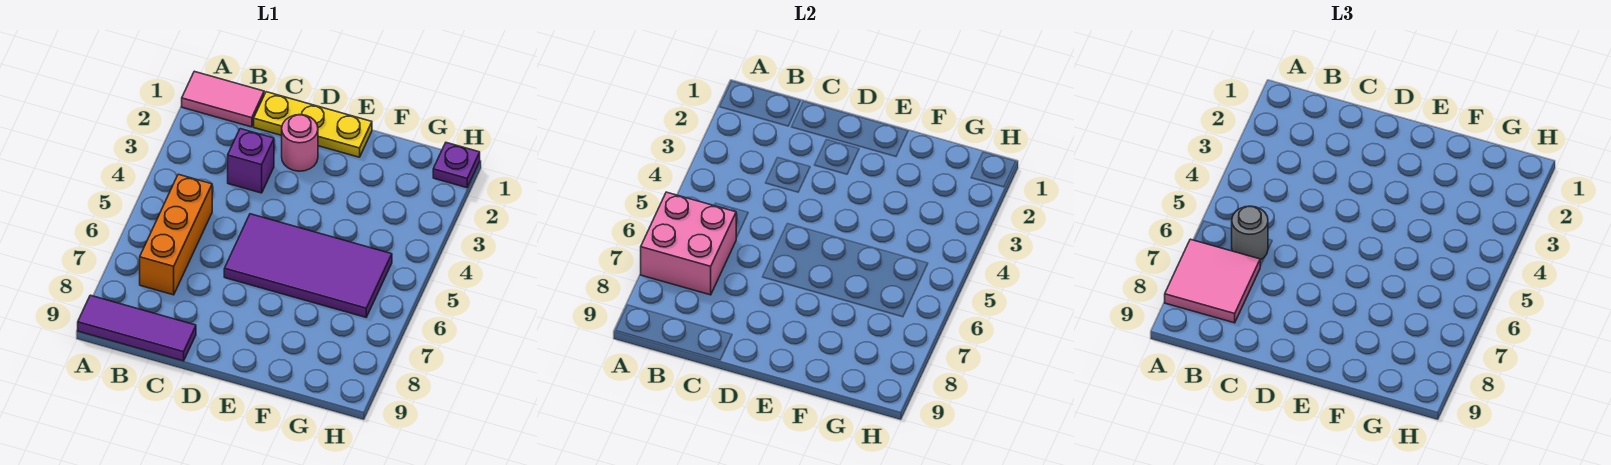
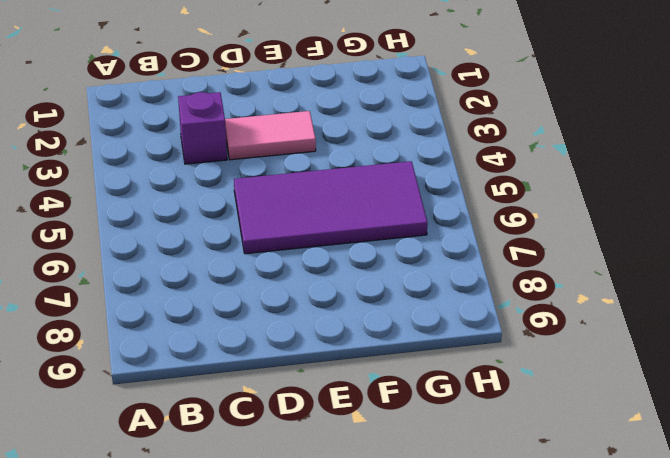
pink tile D3:E3 level 1 -> pink tile A1:B1 level 1
none -> purple tile A9:C9 level 1
none -> orange brick B5:B7 level 1

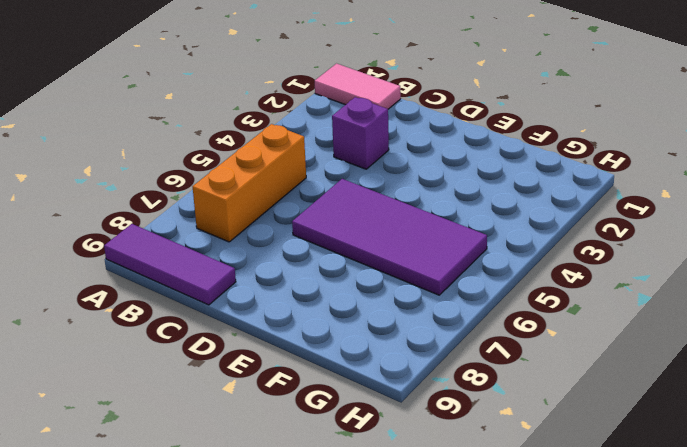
none -> yellow plate C1:E1 level 1
none -> pink round brick D2 level 1

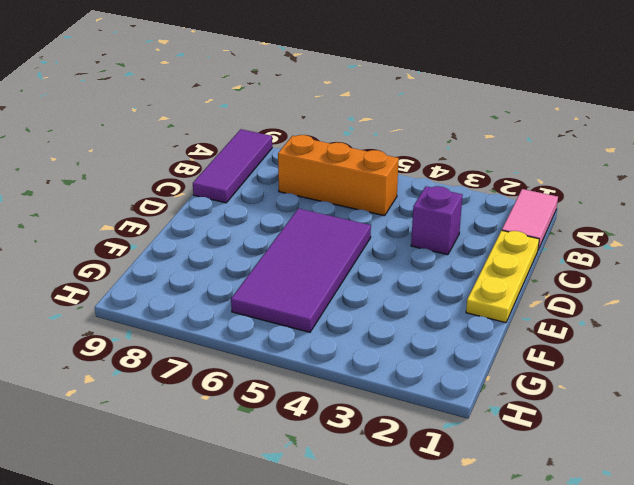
none -> pink round brick D2 level 1
none -> purple plate H1 level 1

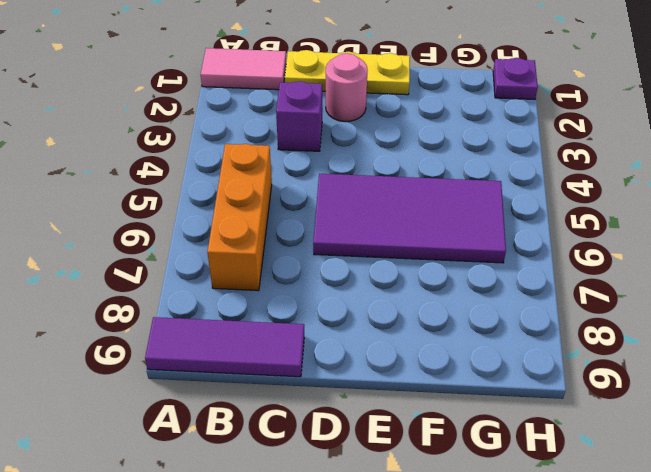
none -> pink brick A6:B7 level 2
none -> pink tile A7:B8 level 3

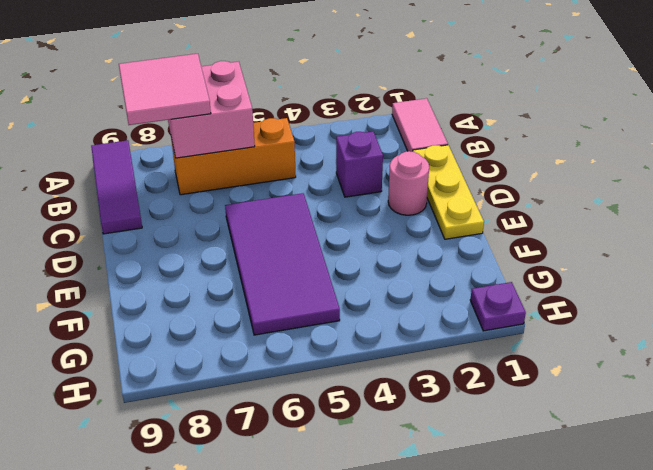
none -> grey round brick B6 level 3

